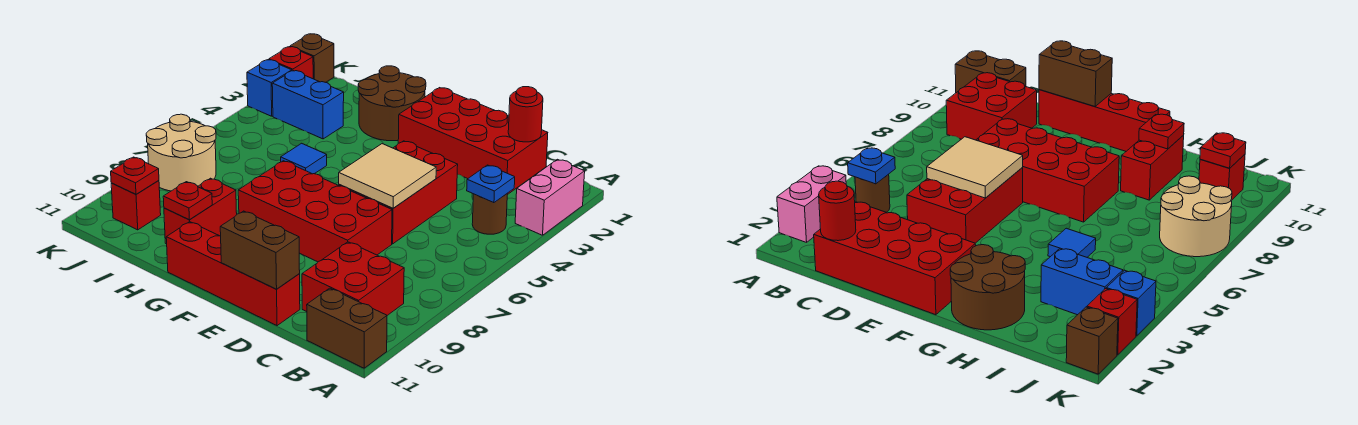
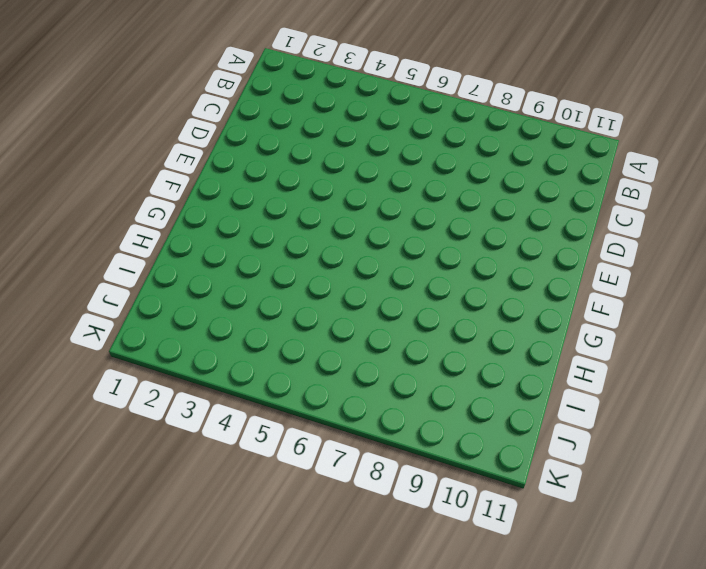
none -> pink brick A2:A3 level 1
none -> brown brick A11:B11 level 1
none -> brown round brick B4 level 1

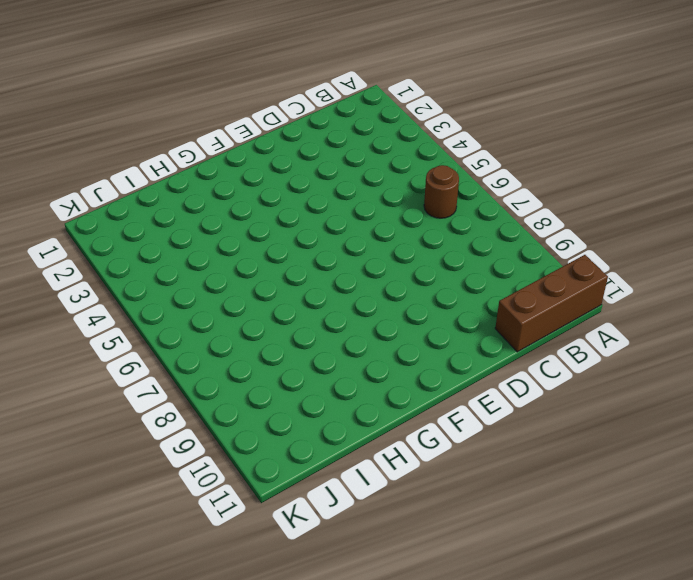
brown brick A11:C11 level 1 -> brown brick A11:B11 level 1
brown round brick B6 level 1 -> brown round brick B4 level 1
none -> pink brick A2:A3 level 1
none -> red brick B9:C10 level 1
none -> red brick C1:F2 level 1

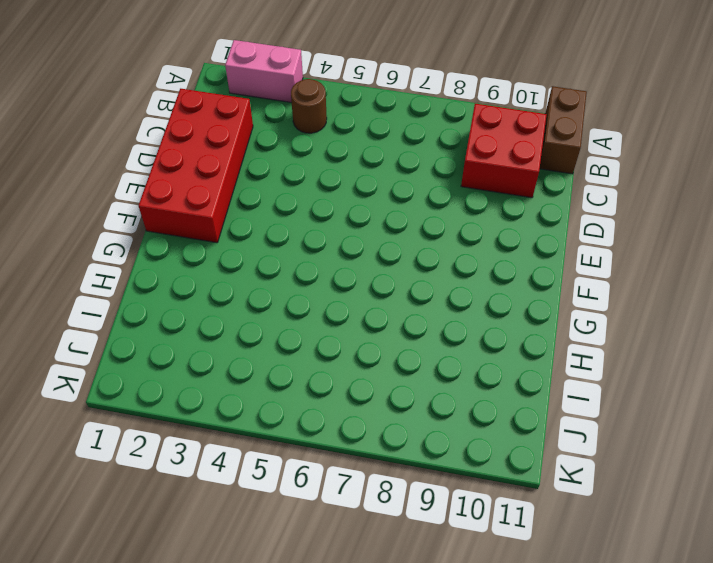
none -> red brick D4:E6 level 1
none -> red brick D7:G8 level 1
none -> red brick D11:G11 level 1

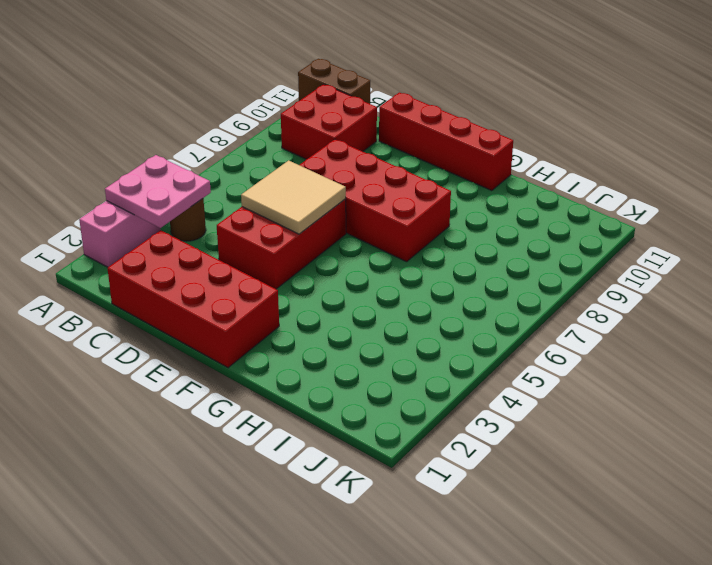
pink plate A3:B4 level 2 -> blue plate B4 level 2
none -> brown round brick G1:H2 level 1
none -> blue tile H5 level 1
none -> red brick H9:H10 level 1

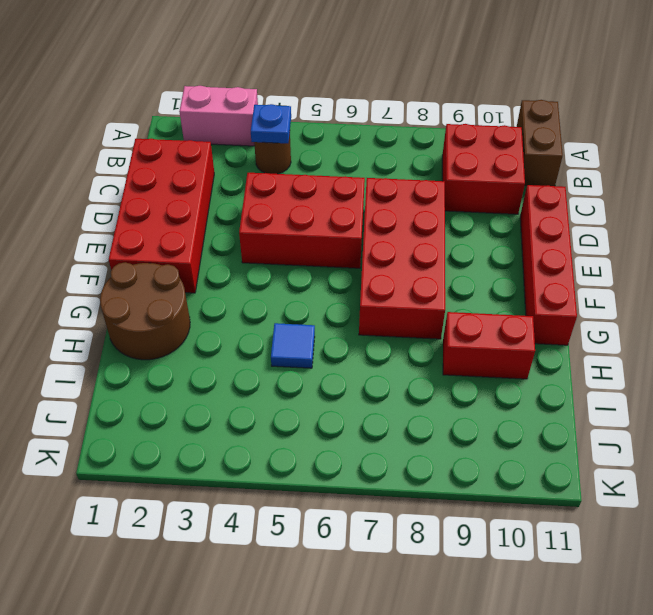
none -> blue brick I3:J3 level 1
none -> tan round brick J7:K8 level 1
none -> red brick J10 level 1

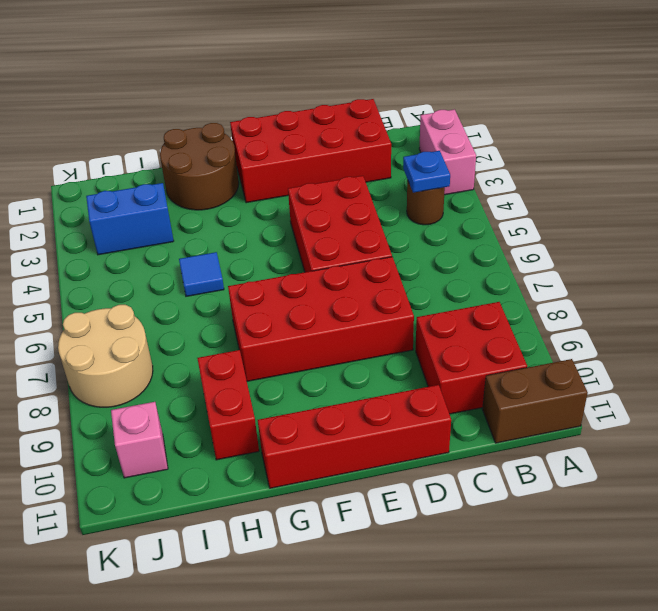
pink brick J10 level 1 -> red brick J10 level 1
none -> brown brick K1 level 1
none -> red brick K2 level 1
none -> blue brick K3 level 1

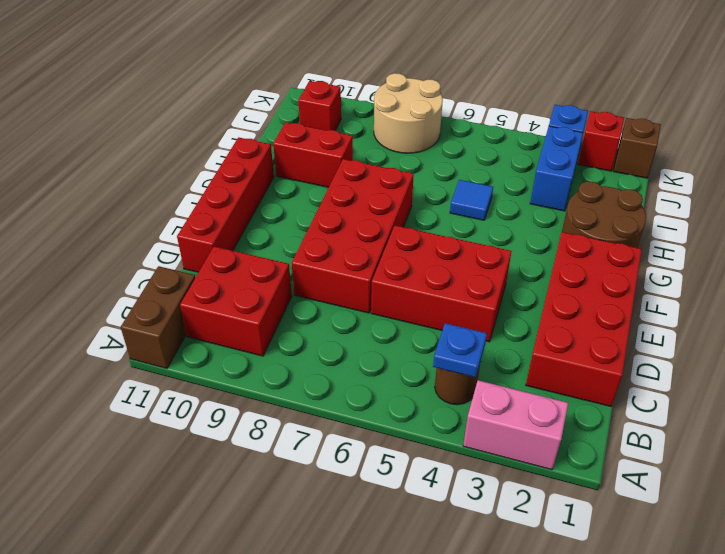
none -> red round brick C1 level 2
none -> tan tile D5:E6 level 2
none -> brown brick D11:E11 level 2

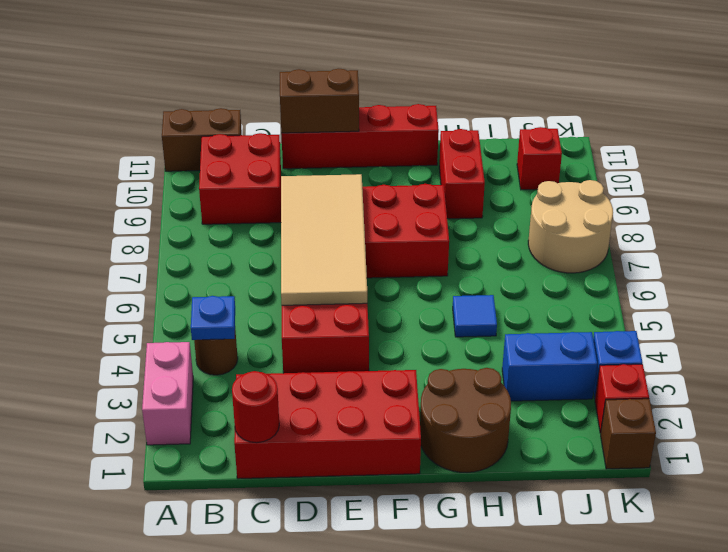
tan tile D5:E8 level 2 -> tan tile D5:E6 level 2
none -> red plate H10 level 2
none -> red plate J10 level 2

